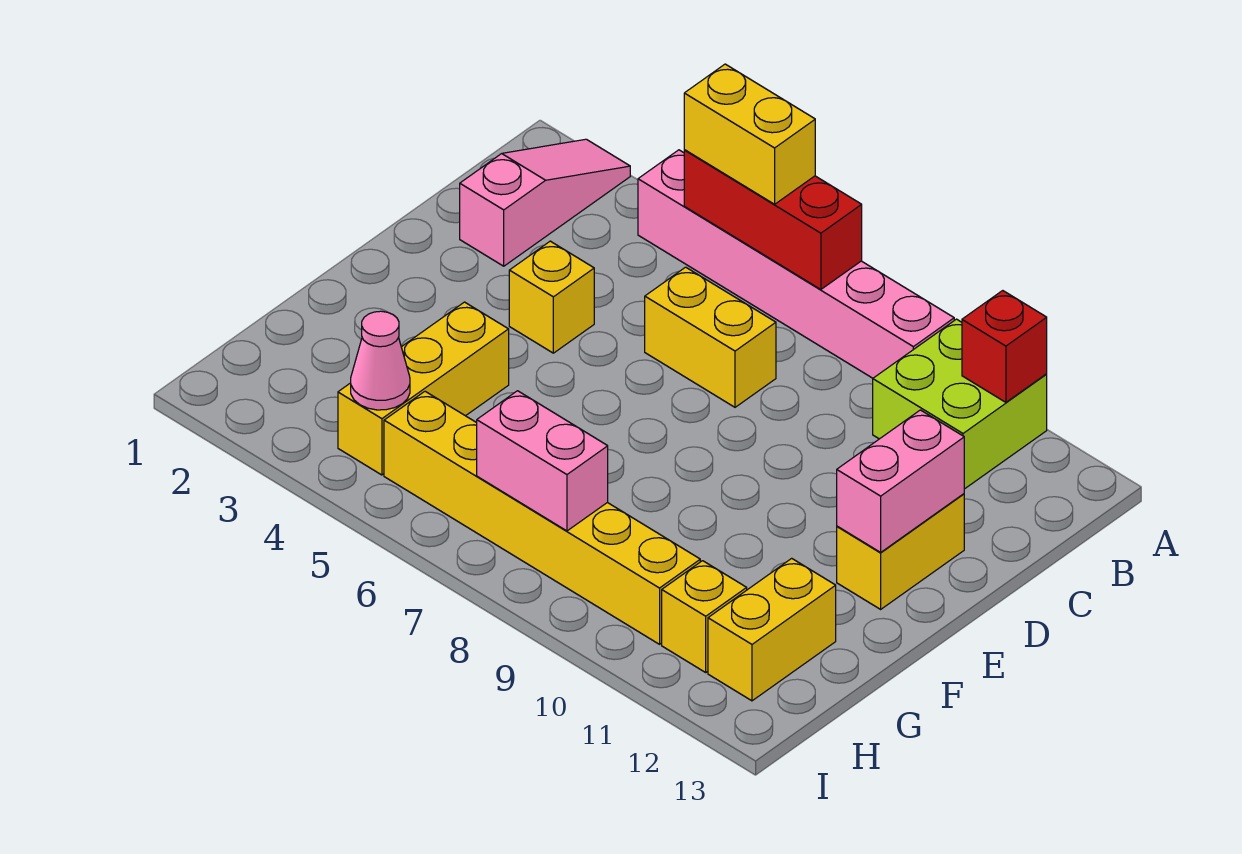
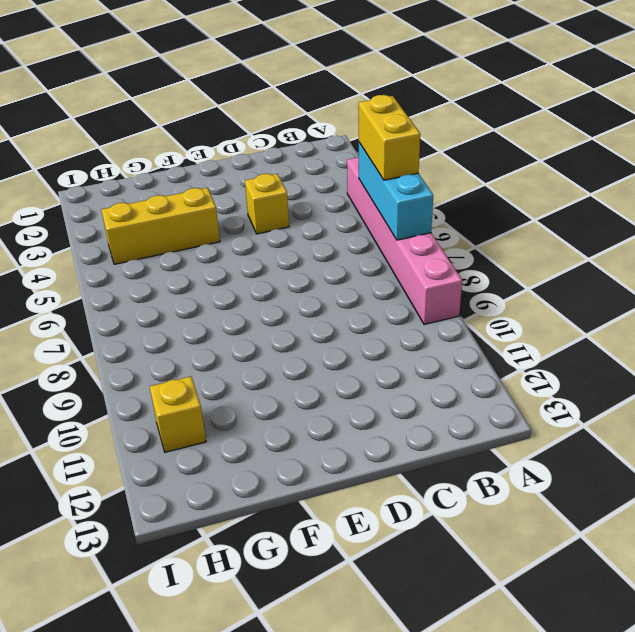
cyan brick A5:A7 level 2 -> red brick A5:A7 level 2
none -> pink slope A2:C2 level 1 top C
none -> lime brick A10:B11 level 1
none -> yellow brick C6:C7 level 1

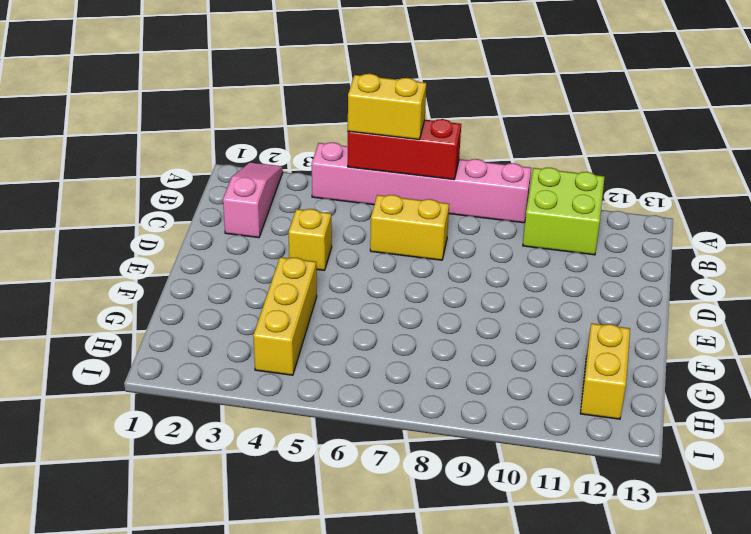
none -> yellow brick D12:E12 level 1
none -> yellow brick H5:H10 level 1
none -> yellow brick H11 level 1

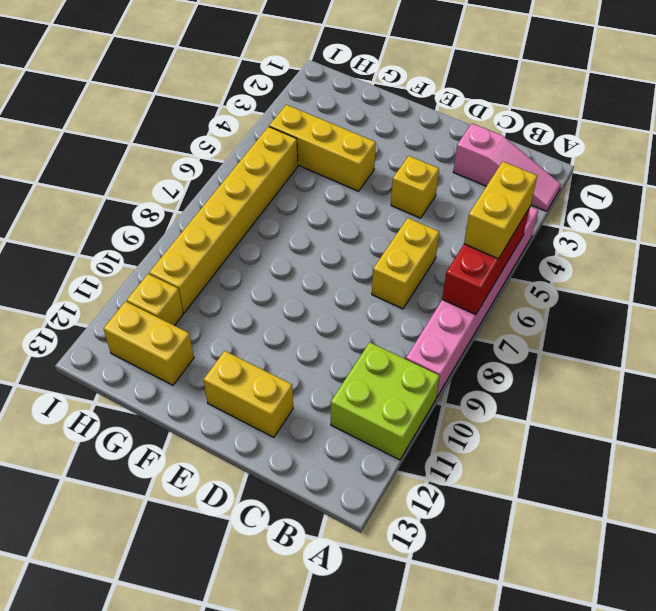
none -> red brick A11 level 2
none -> pink brick D12:E12 level 2
none -> pink cone H4 level 2

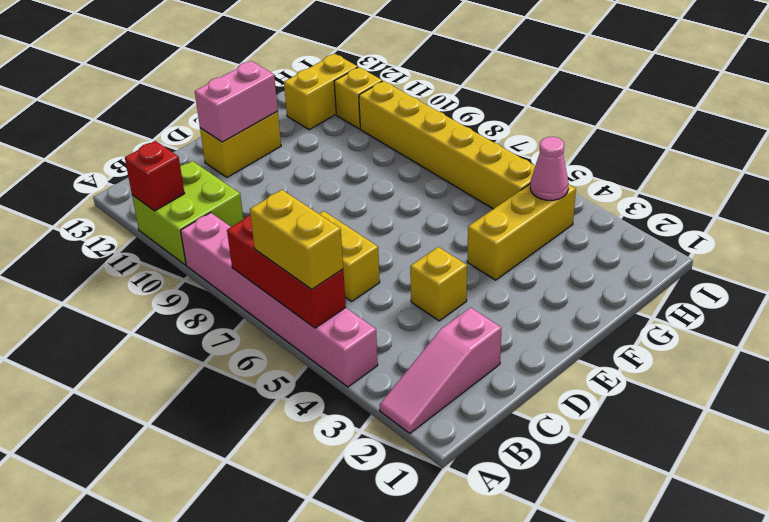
none -> pink brick H7:H8 level 2

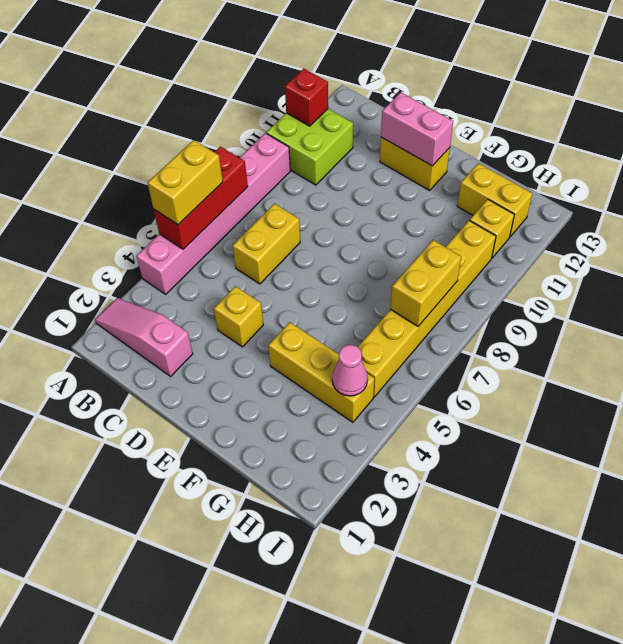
yellow brick H7:H8 level 2 -> pink brick H7:H8 level 2

